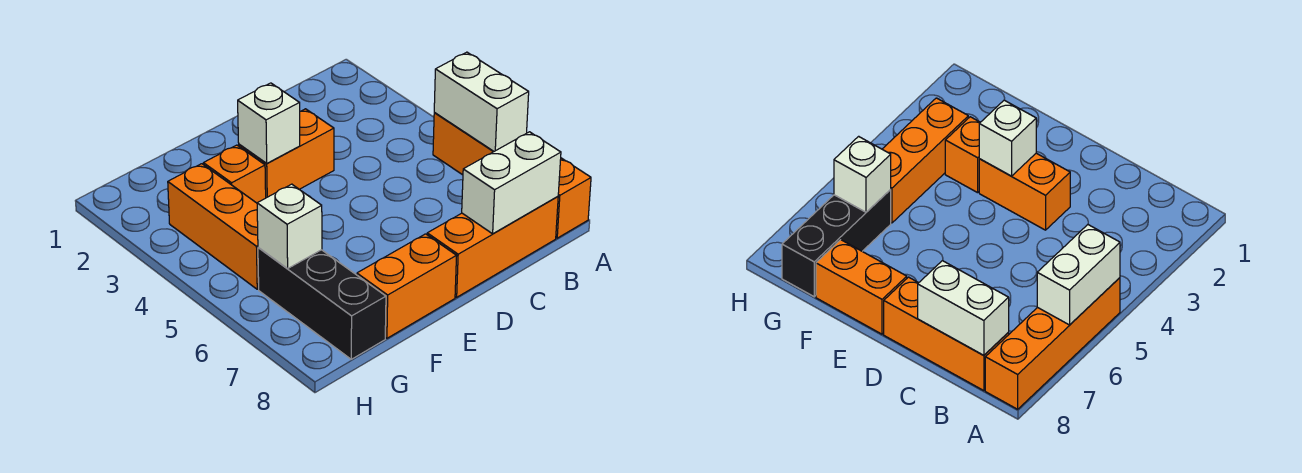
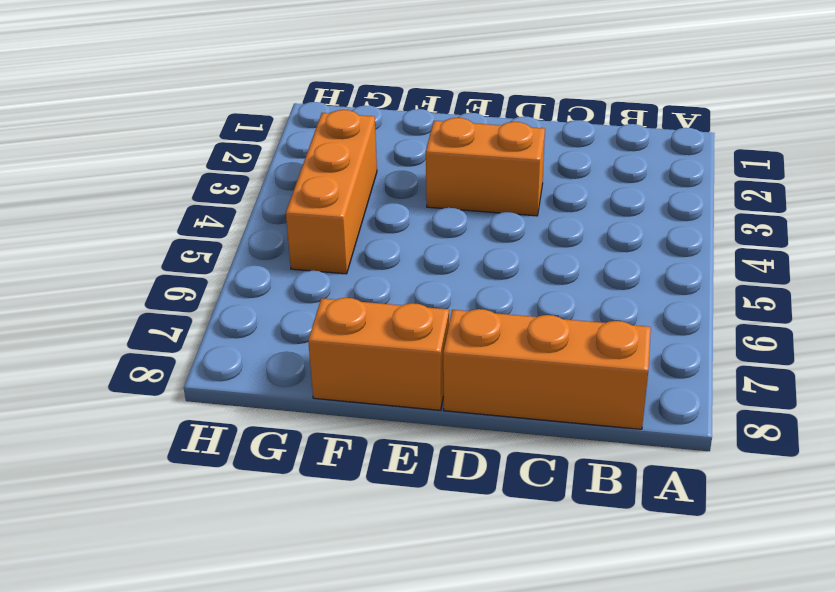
none -> orange brick A5:A8 level 1
none -> orange brick F3 level 1

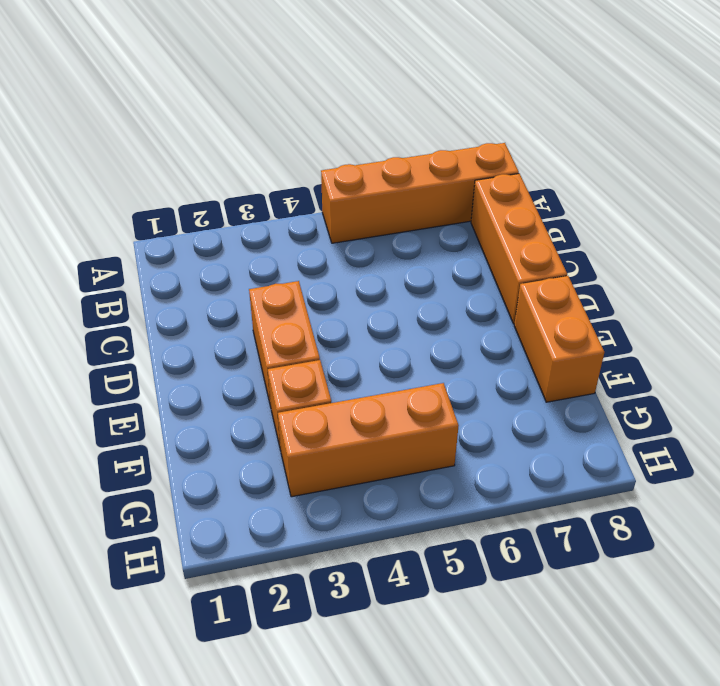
none -> black brick G6:G8 level 1
none -> white brick A5:A6 level 2

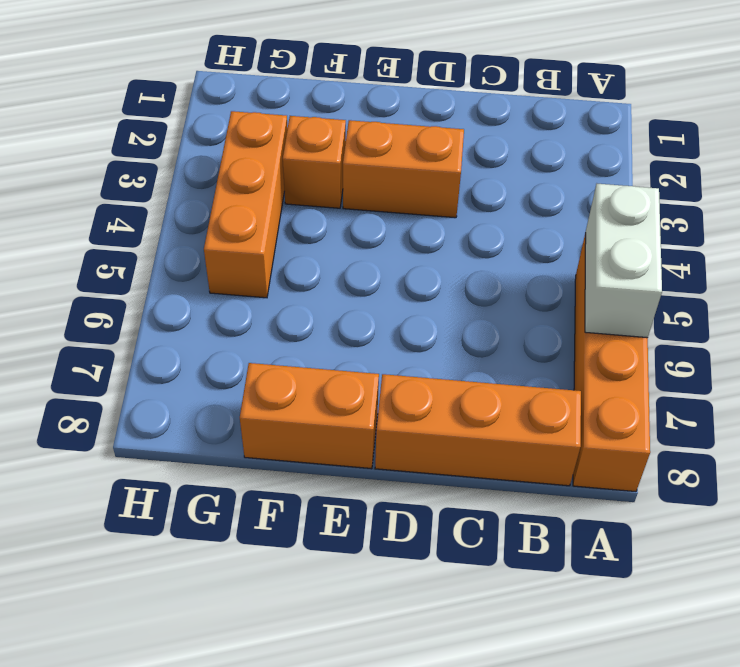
none -> black brick G6:G8 level 1
none -> white brick B8:C8 level 2

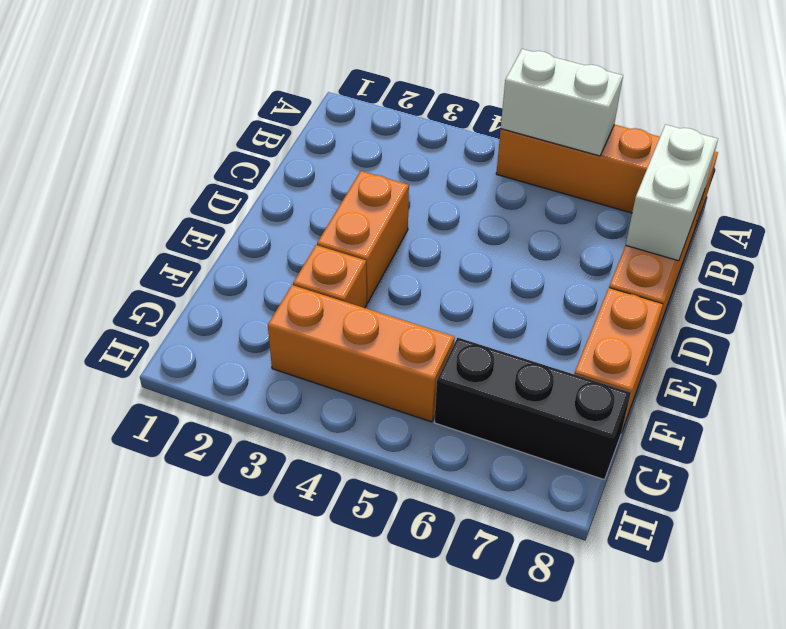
none -> white brick E3 level 2
none -> white brick G6 level 2

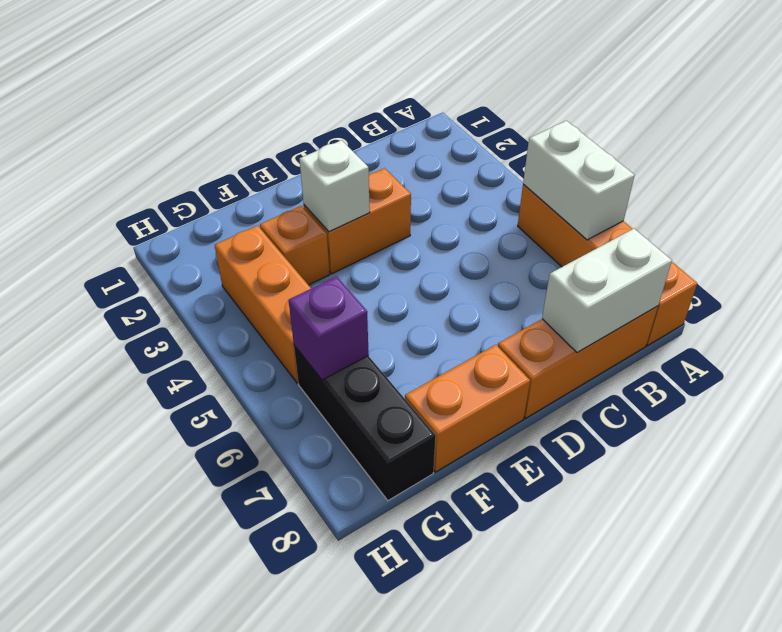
purple brick G6 level 2 -> white brick G6 level 2

